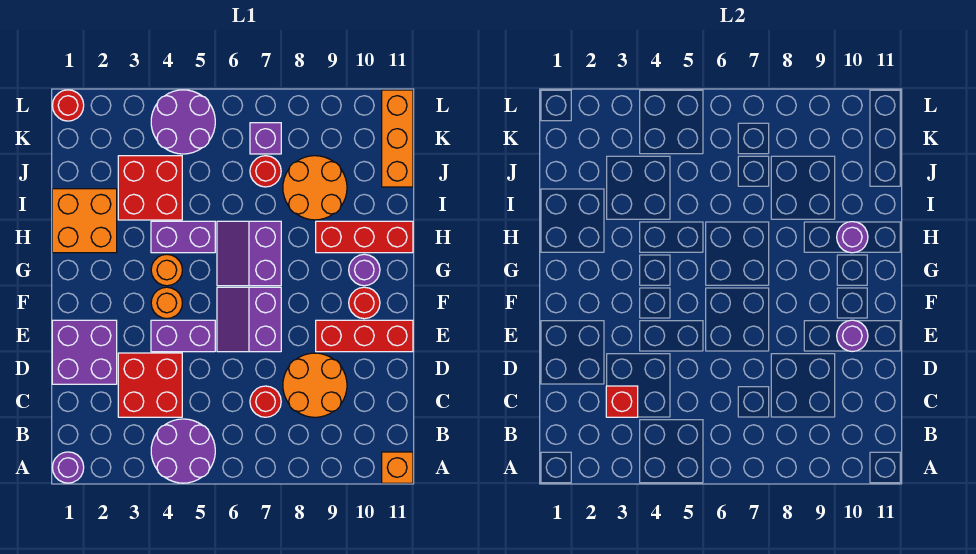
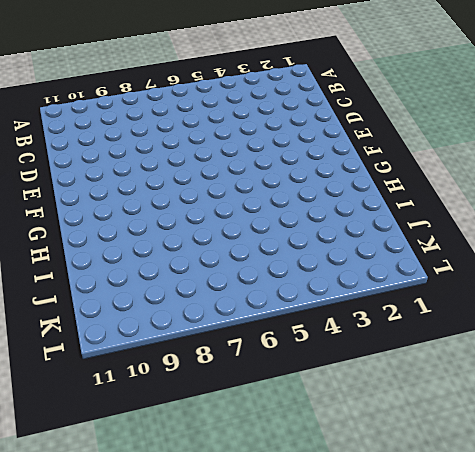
none -> purple round brick A1 level 1
none -> purple round brick A4:B5 level 1
none -> orange brick A11 level 1

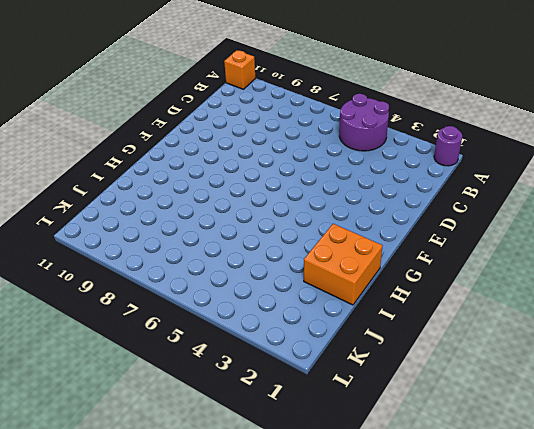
none -> red brick C3:D4 level 1
none -> red round brick C7 level 1
none -> orange round brick C8:D9 level 1

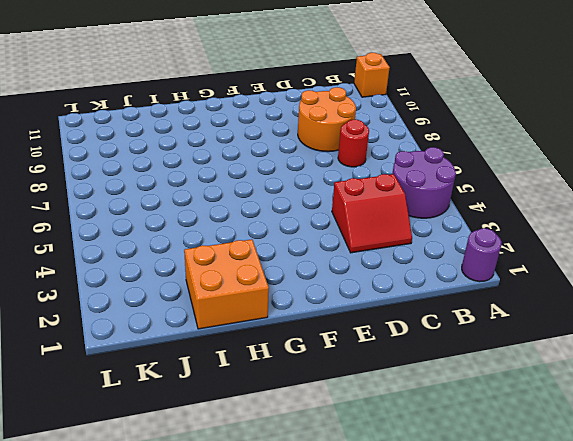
red slope C3:D4 level 1 top 4 -> red brick C3:D4 level 1
none -> purple brick D1:E2 level 1
none -> purple brick E4:E5 level 1
none -> purple slope E6:F7 level 1 top 7

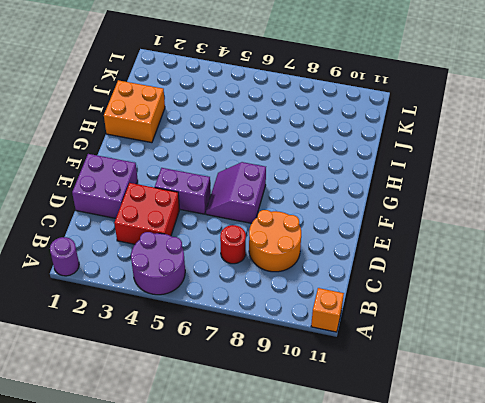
none -> red brick E9:E11 level 1
none -> orange round brick F4 level 1
none -> red round brick F10 level 1

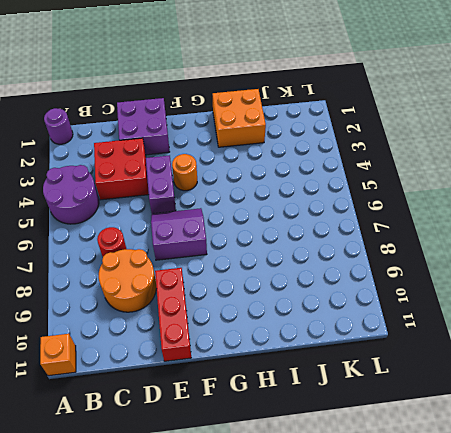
none -> red round brick F10 level 1
none -> orange round brick G4 level 1
none -> purple slope G6:H7 level 1 top 7

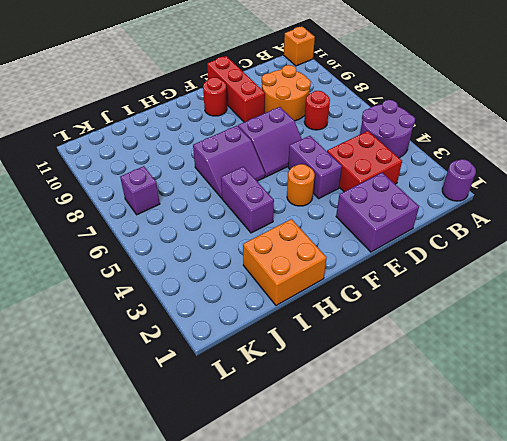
none -> orange round brick G4 level 1
none -> purple round brick G10 level 1
none -> red brick H9:H11 level 1

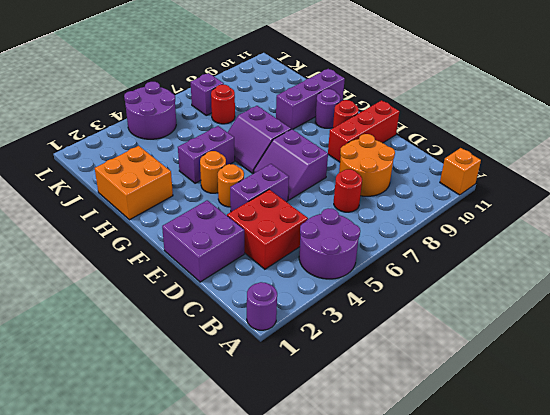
purple brick H9:H11 level 1 -> red brick H9:H11 level 1
none -> red brick I3:J4 level 1
none -> orange round brick I8:J9 level 1
none -> orange brick J11:L11 level 1

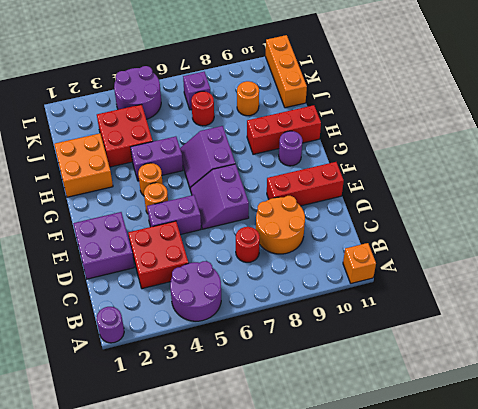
orange round brick J9 level 1 -> orange round brick I8:J9 level 1
none -> red round brick F10 level 1
none -> red round brick L1 level 1
none -> red brick C3 level 2

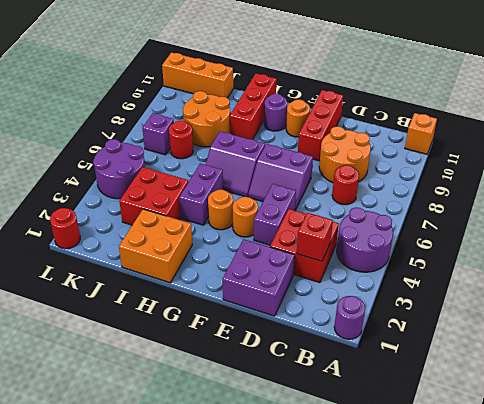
orange round brick F10 level 1 -> red round brick F10 level 1
none -> purple round brick E10 level 2
none -> purple round brick H10 level 2

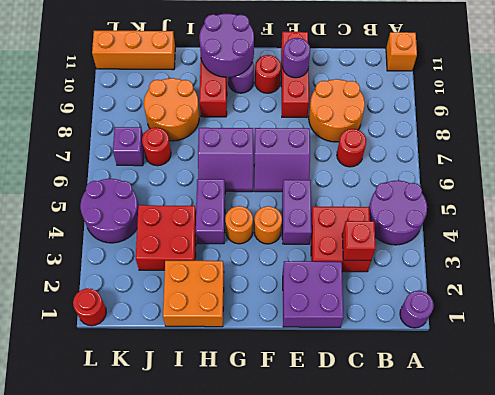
purple round brick G10:H11 level 2 -> purple round brick H10 level 2

